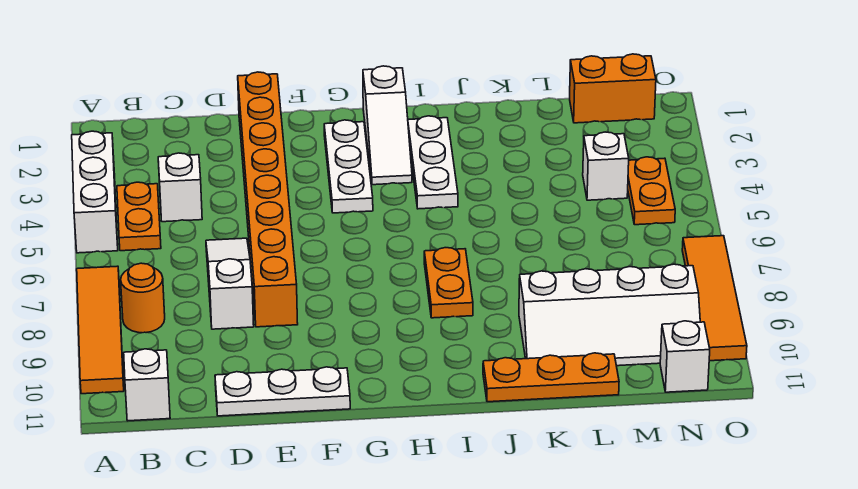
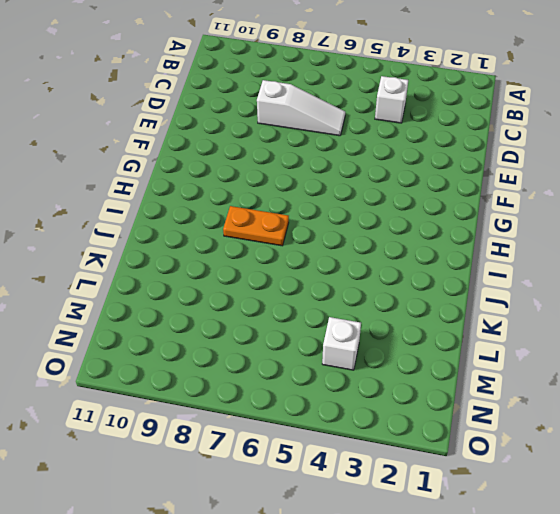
none -> white brick A3:A5 level 1
none -> orange tile A7:A10 level 1
none -> orange plate B4:B5 level 1

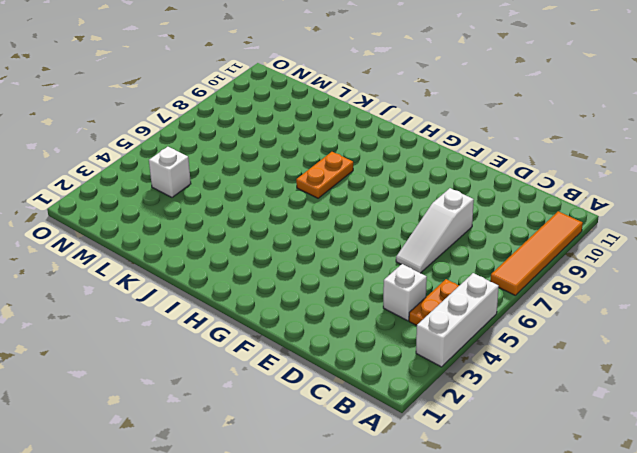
none -> orange round brick B8 level 1
none -> white brick B11 level 1
none -> white plate D11:F11 level 1

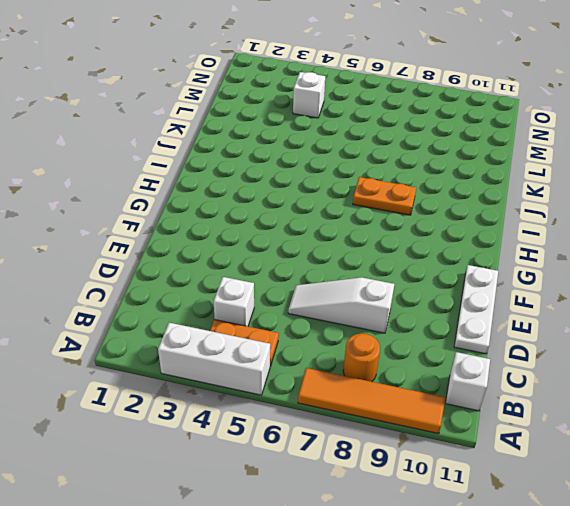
none -> orange brick E1:E8 level 1
none -> white plate G2:G4 level 1
none -> white slope H1:H3 level 1 top 1

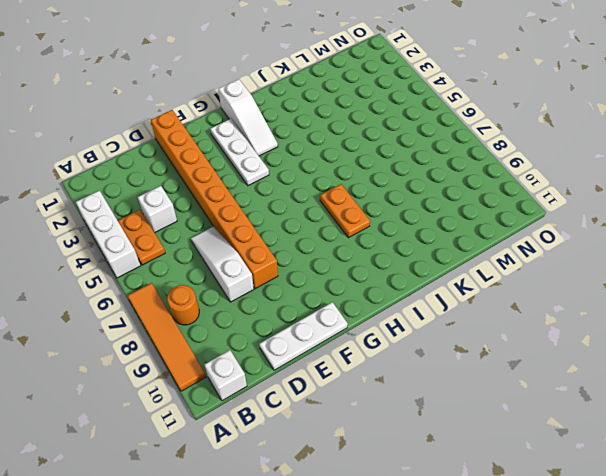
none -> white plate I2:I4 level 1
none -> orange plate J11:L11 level 1
none -> white slope K9:N10 level 1 top 9

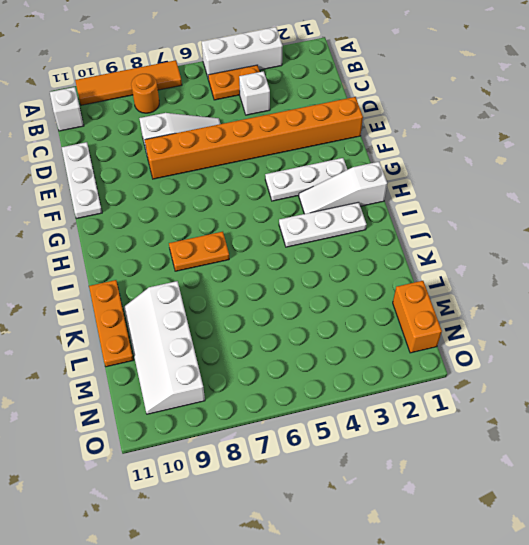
none -> white brick M4 level 1
none -> orange plate N4:N5 level 1
none -> white brick N11 level 1

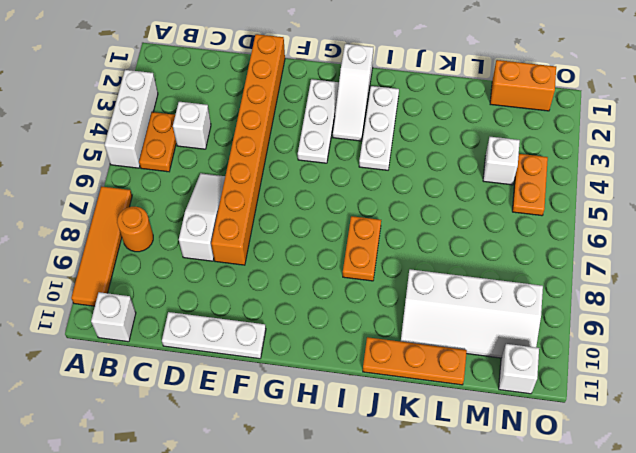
none -> orange tile O7:O10 level 1

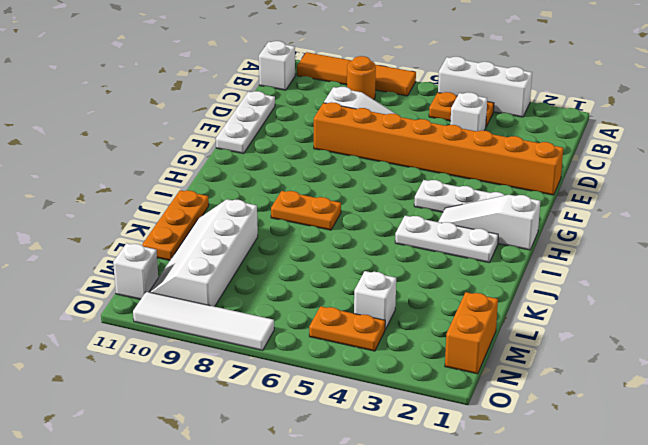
white tile O7:O10 level 1 -> orange tile O7:O10 level 1

